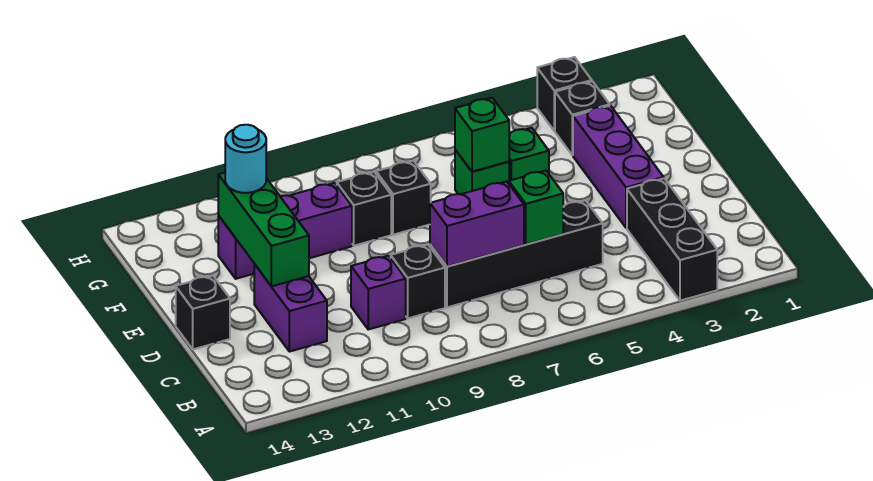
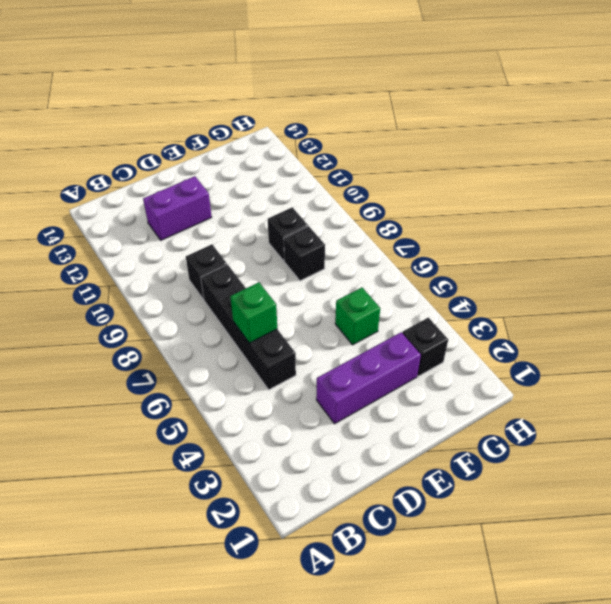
none -> black brick A3:C3 level 1
none -> purple brick C10 level 1
none -> black brick D14 level 1

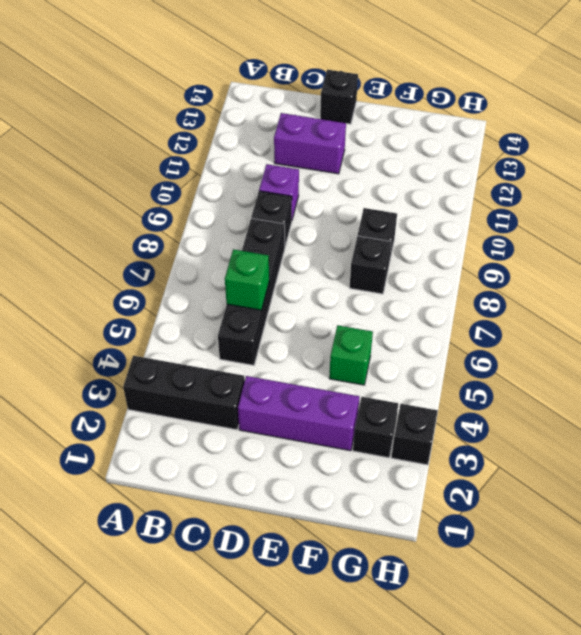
none -> green brick F6 level 1
none -> purple brick F10:F12 level 1
none -> purple brick C7:C8 level 2

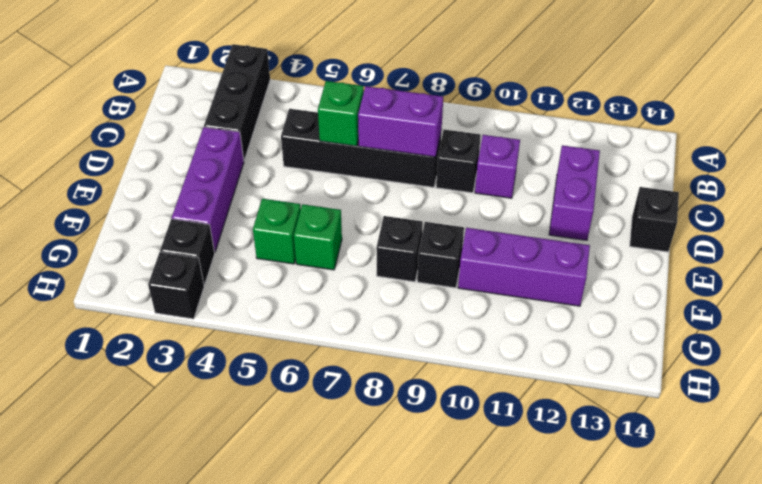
none -> green brick D12:F12 level 2
none -> green brick F6 level 2
none -> cyan round brick F12 level 3

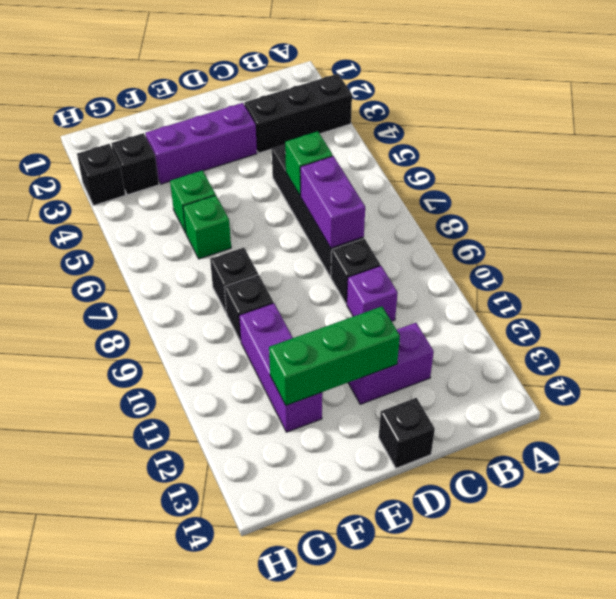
none -> green brick F6 level 2
none -> cyan round brick F12 level 3

